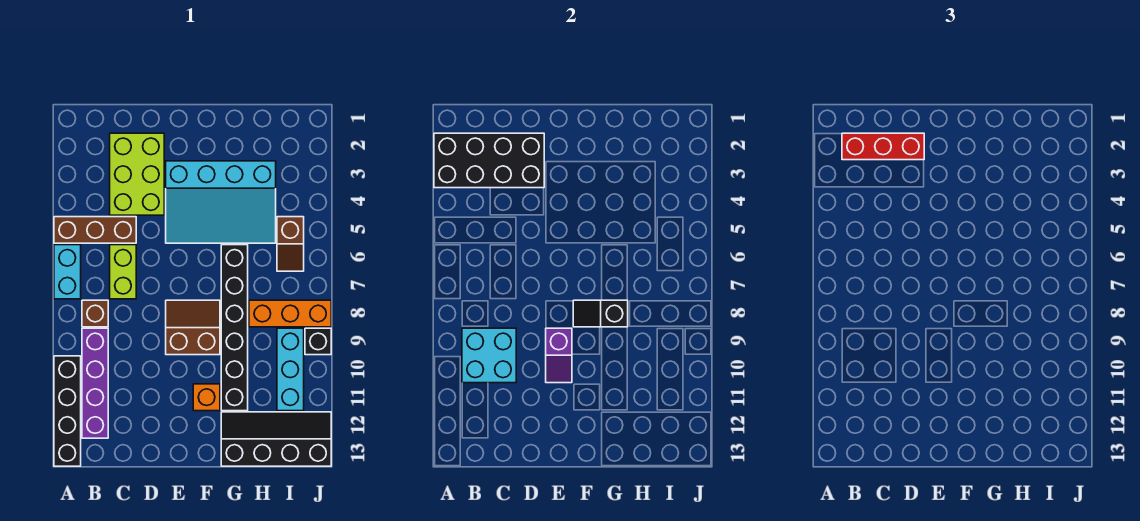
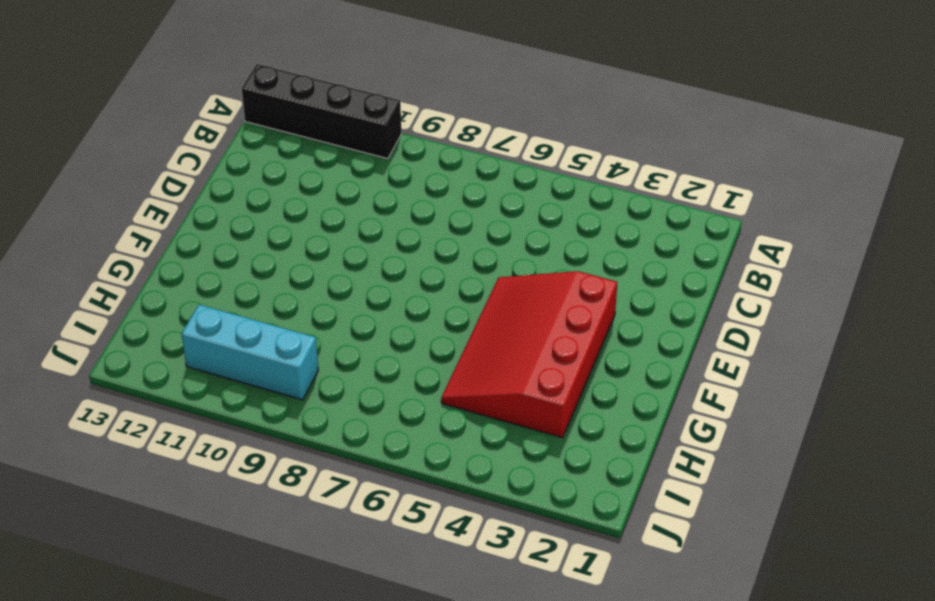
red slope E3:H5 level 1 top 3 -> cyan slope E3:H5 level 1 top 3
none -> brown brick A5:C5 level 1
none -> cyan brick A6:A7 level 1
none -> brown brick B8 level 1

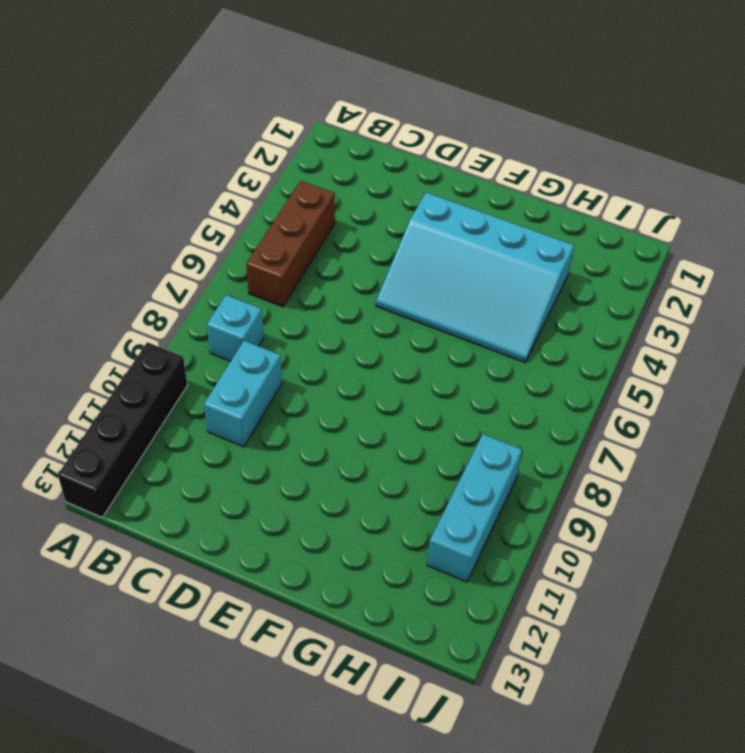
brown brick B4:B6 level 1 -> brown brick A5:C5 level 1
cyan brick B8 level 1 -> brown brick B8 level 1
cyan brick C9:C10 level 1 -> cyan brick A6:A7 level 1
none -> purple brick B9:B12 level 1
none -> lime brick C2:D4 level 1
none -> lime brick C6:C7 level 1

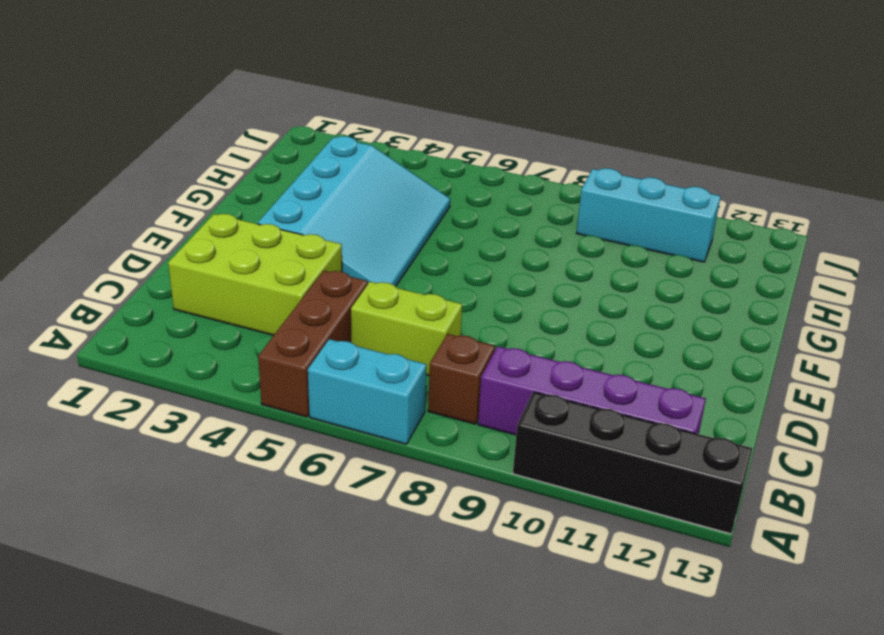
none -> brown slope E8:F9 level 1 top 9
none -> orange brick F11 level 1
none -> black brick G6:G11 level 1

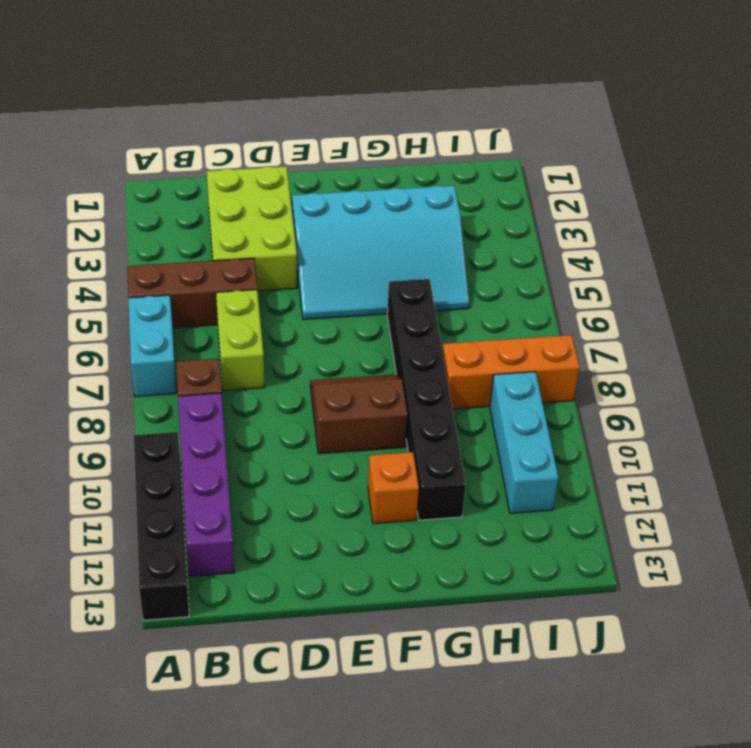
none -> black slope G12:J13 level 1 top 13
none -> brown slope I5:I6 level 1 top 5
none -> black brick J9 level 1

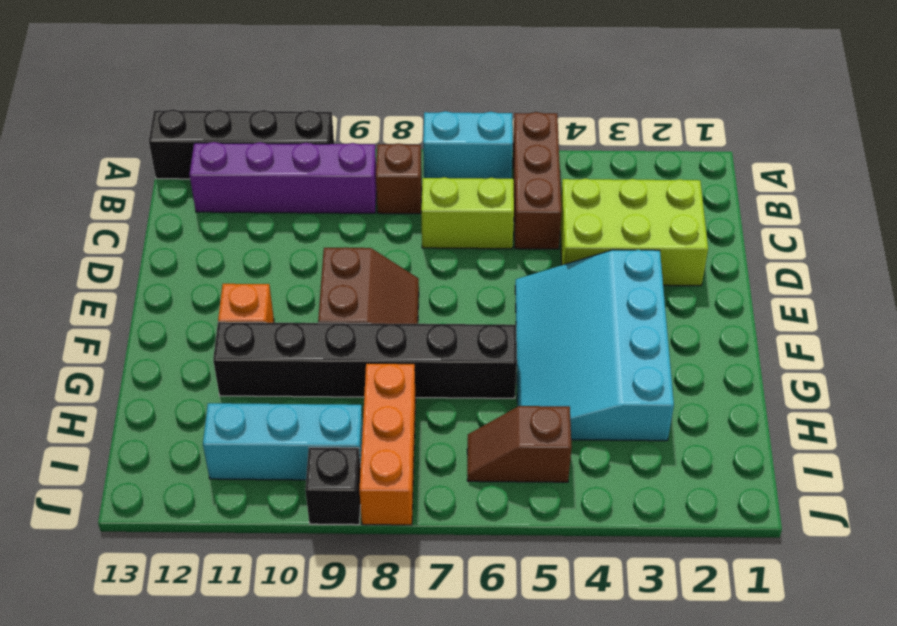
none -> black slope G12:J13 level 1 top 13
none -> black brick A2:D3 level 2
none -> cyan brick B9:C10 level 2

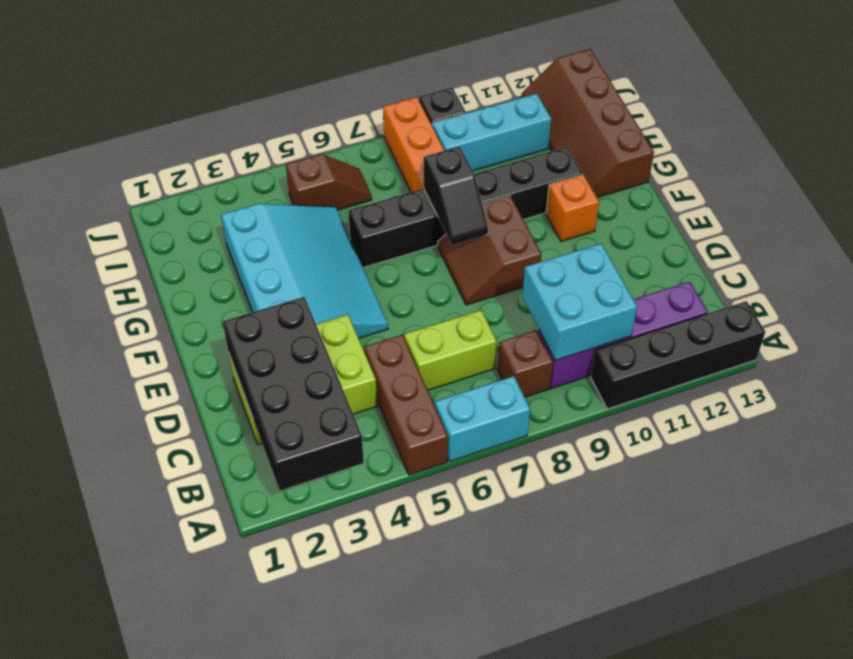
brown slope G12:J13 level 1 top 13 -> black slope G12:J13 level 1 top 13
none -> purple slope E9:E10 level 2 top 9
none -> red brick B2:D2 level 3

